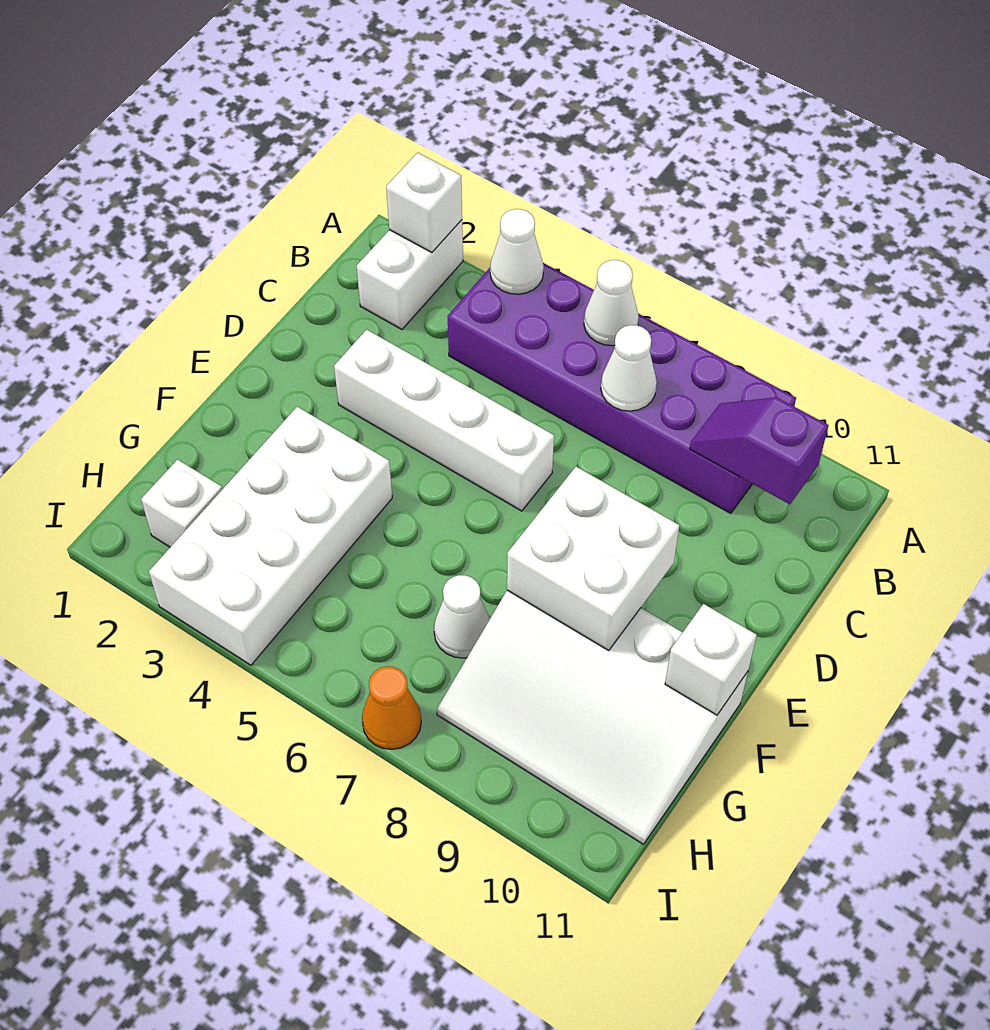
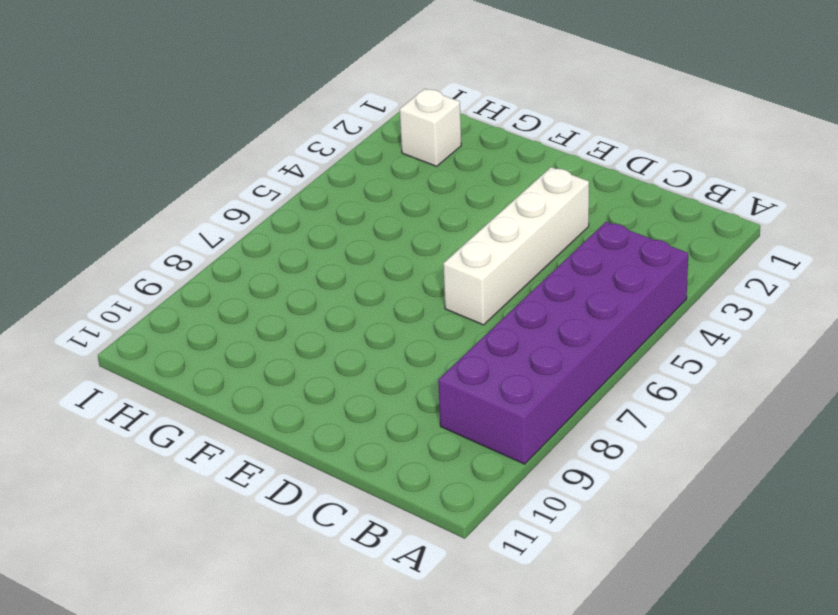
none -> white brick A2:B2 level 1
none -> white brick F3:I4 level 1
none -> white slope F8:H11 level 1 top F

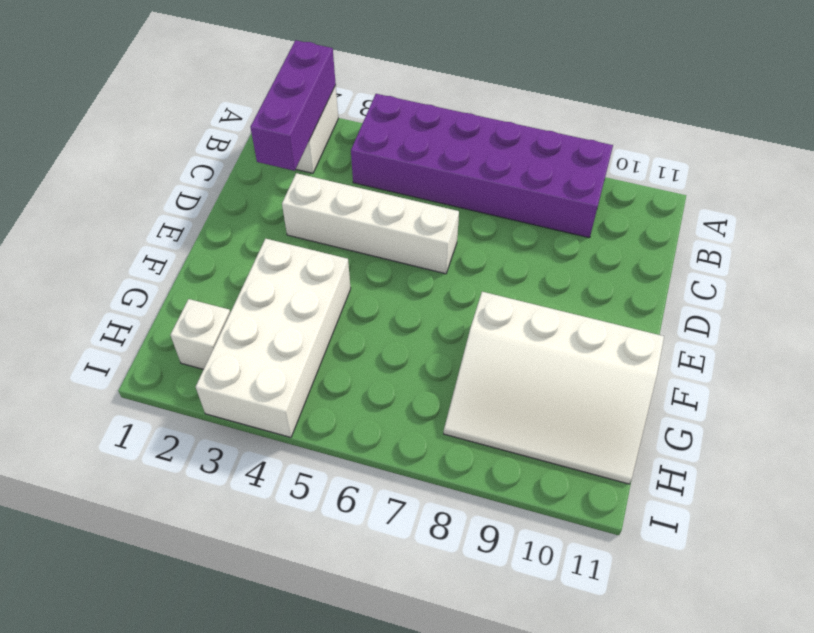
purple brick A2:C2 level 2 -> white brick A2 level 2
none -> white cone G7 level 1
none -> orange cone I7 level 1
none -> white cone A4 level 2

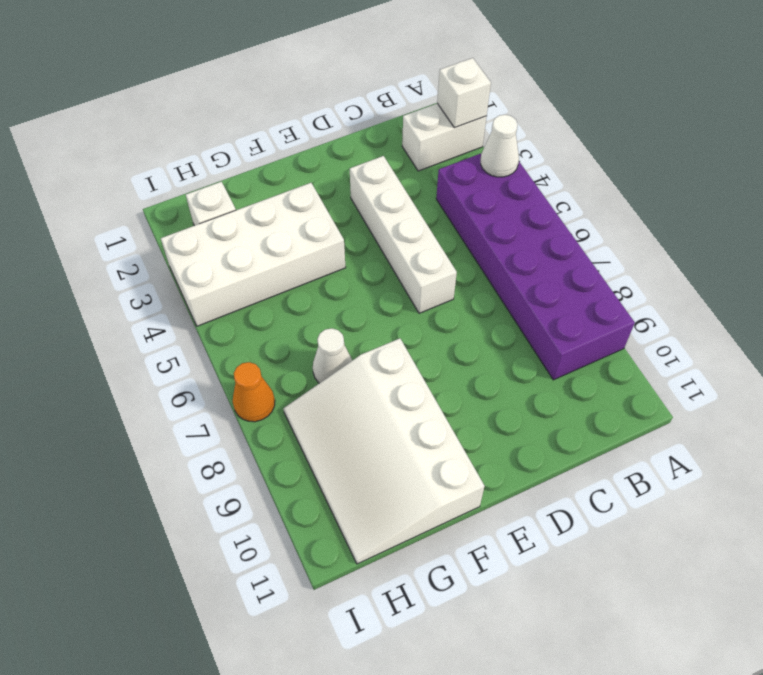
none -> white cone A6 level 2
none -> white cone B7 level 2
none -> purple slope B9:B10 level 2 top 10

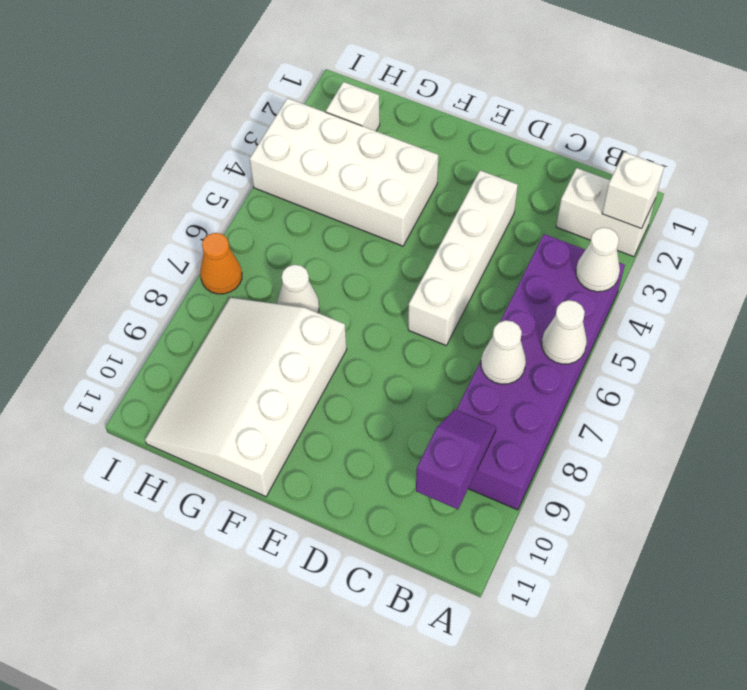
none -> white brick E8:F9 level 2
none -> white brick F11 level 2

